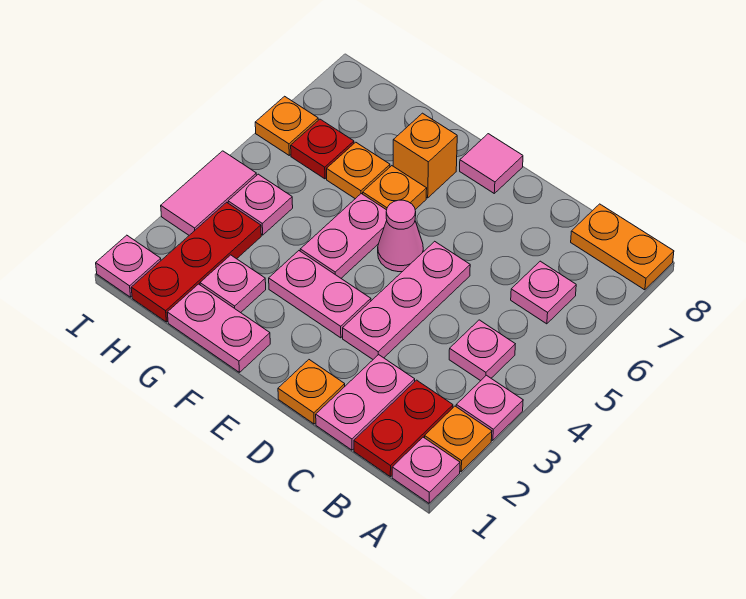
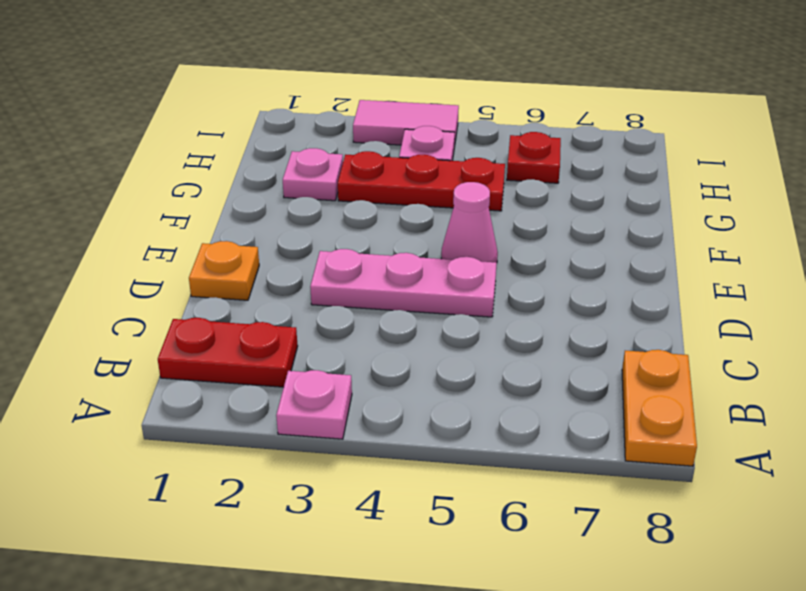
red plate G3:G5 level 1 -> red plate H1:H3 level 1
none -> pink plate A1 level 1
none -> orange plate A2 level 1
none -> pink plate B4 level 1

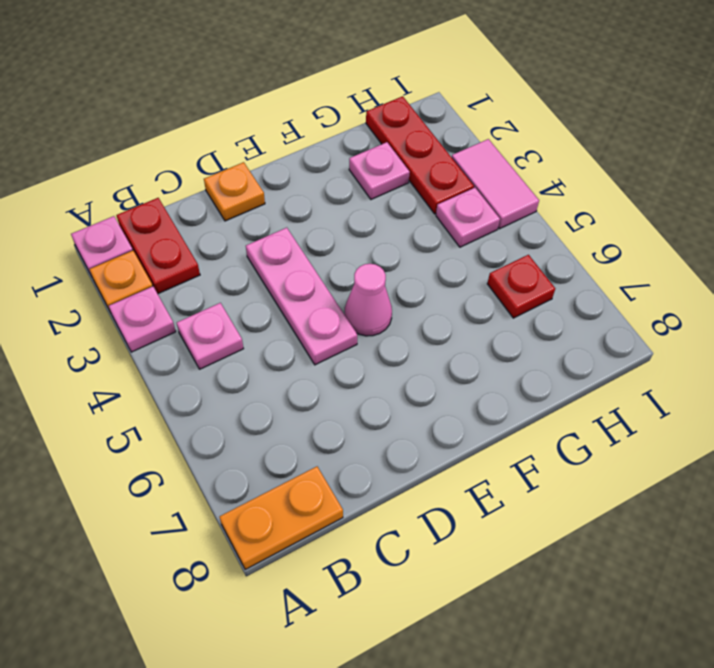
none -> pink plate B6 level 1
none -> pink plate C1:C2 level 1
none -> pink plate E3:F3 level 1

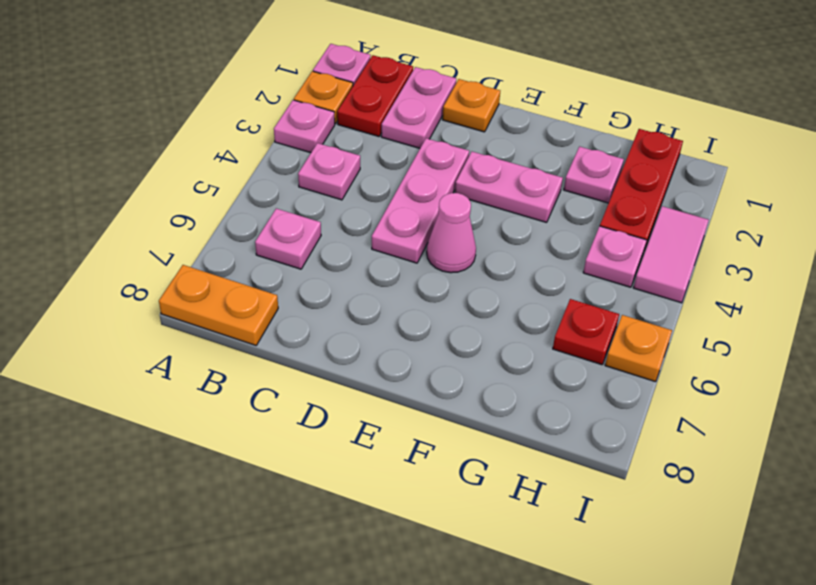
none -> pink tile E8 level 1
none -> pink plate F1:G1 level 1
none -> pink plate F4:F5 level 1

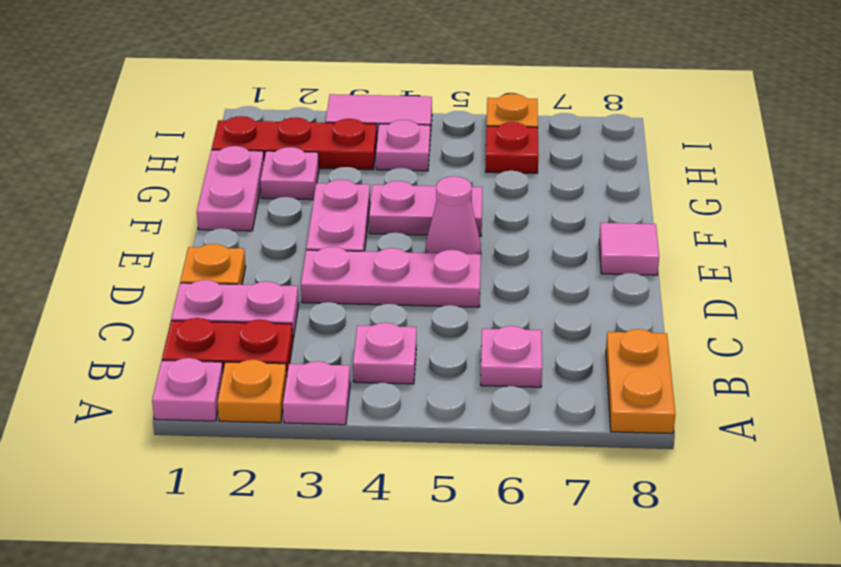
none -> orange plate F6 level 1
none -> orange brick F7 level 1
none -> orange plate G6 level 1

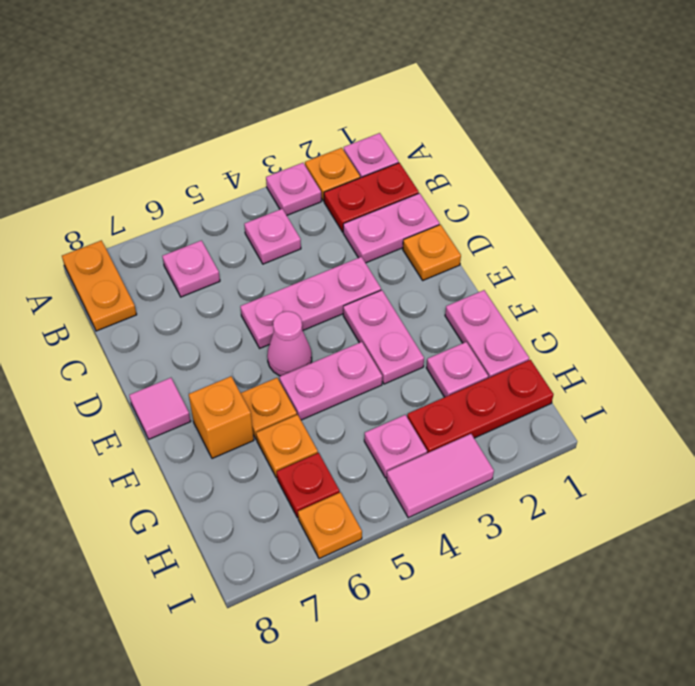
none -> pink plate I1 level 1

